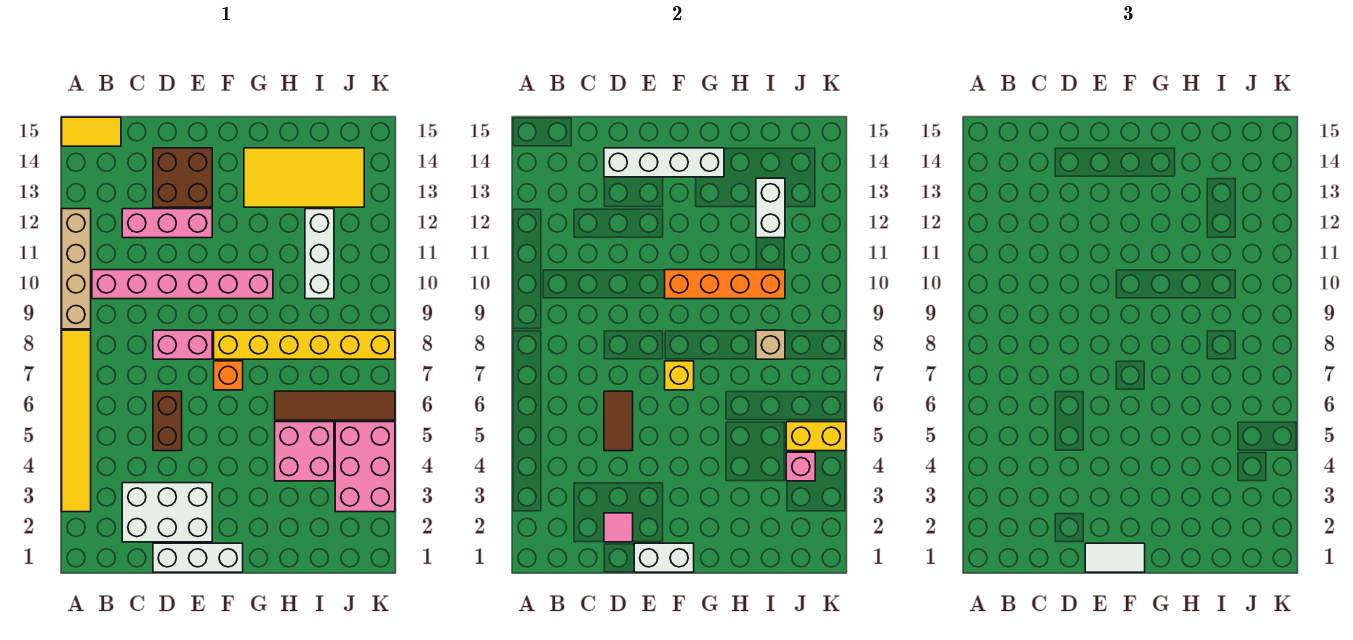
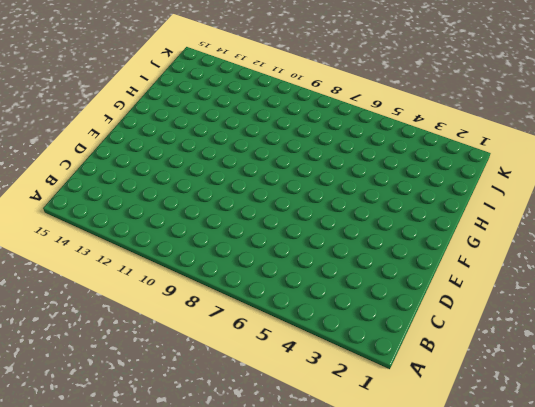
none -> yellow tile A3:A8 level 1
none -> tan brick A9:A12 level 1
none -> yellow tile A15:B15 level 1

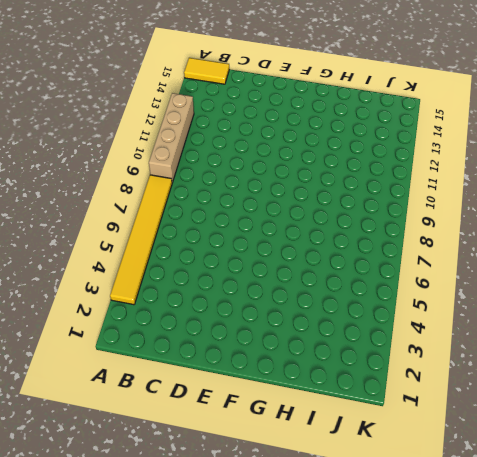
none -> pink brick B10:G10 level 1
none -> white brick C2:E3 level 1
none -> pink brick C12:E12 level 1

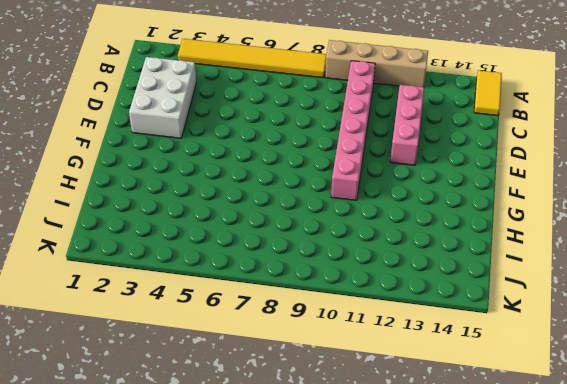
none -> white brick D1:F1 level 1
none -> brown brick D5:D6 level 1
none -> pink brick D8:E8 level 1

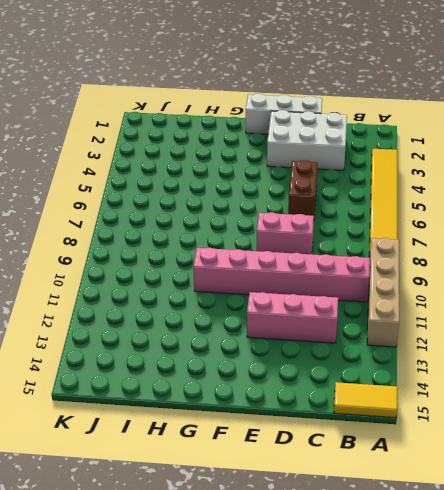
none -> brown brick D13:E14 level 1
none -> orange brick F7 level 1
none -> yellow brick F8:K8 level 1

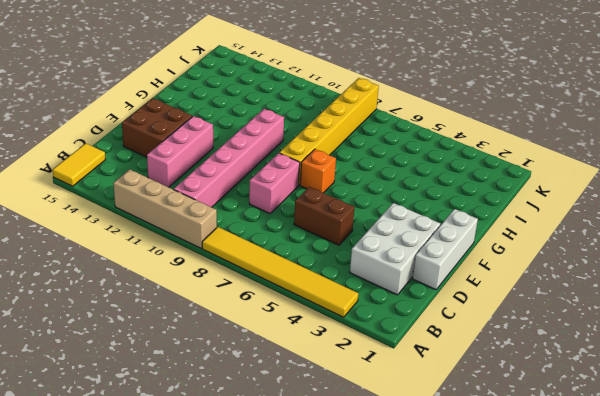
none -> yellow tile G13:J14 level 1
none -> pink brick H4:I5 level 1
none -> brown tile H6:K6 level 1

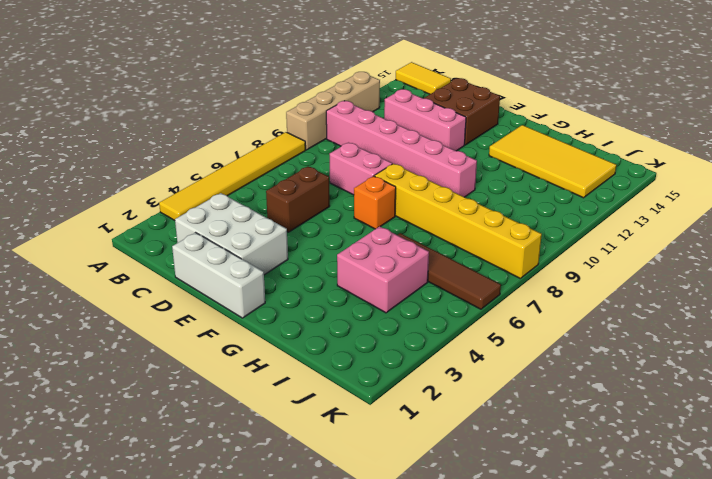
none -> white brick I10:I12 level 1
none -> pink brick J3:K5 level 1
none -> pink tile D2 level 2

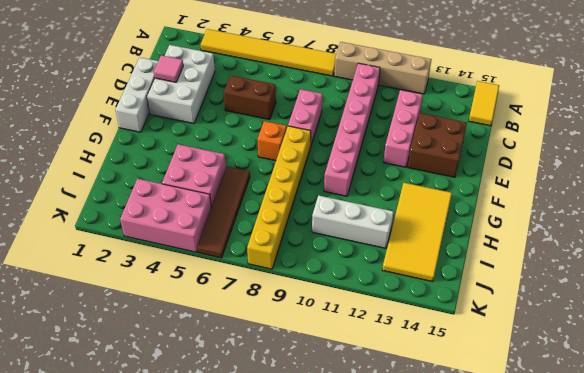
none -> brown tile D5:D6 level 2
none -> white brick D14:G14 level 2
none -> white brick E1:F1 level 2

